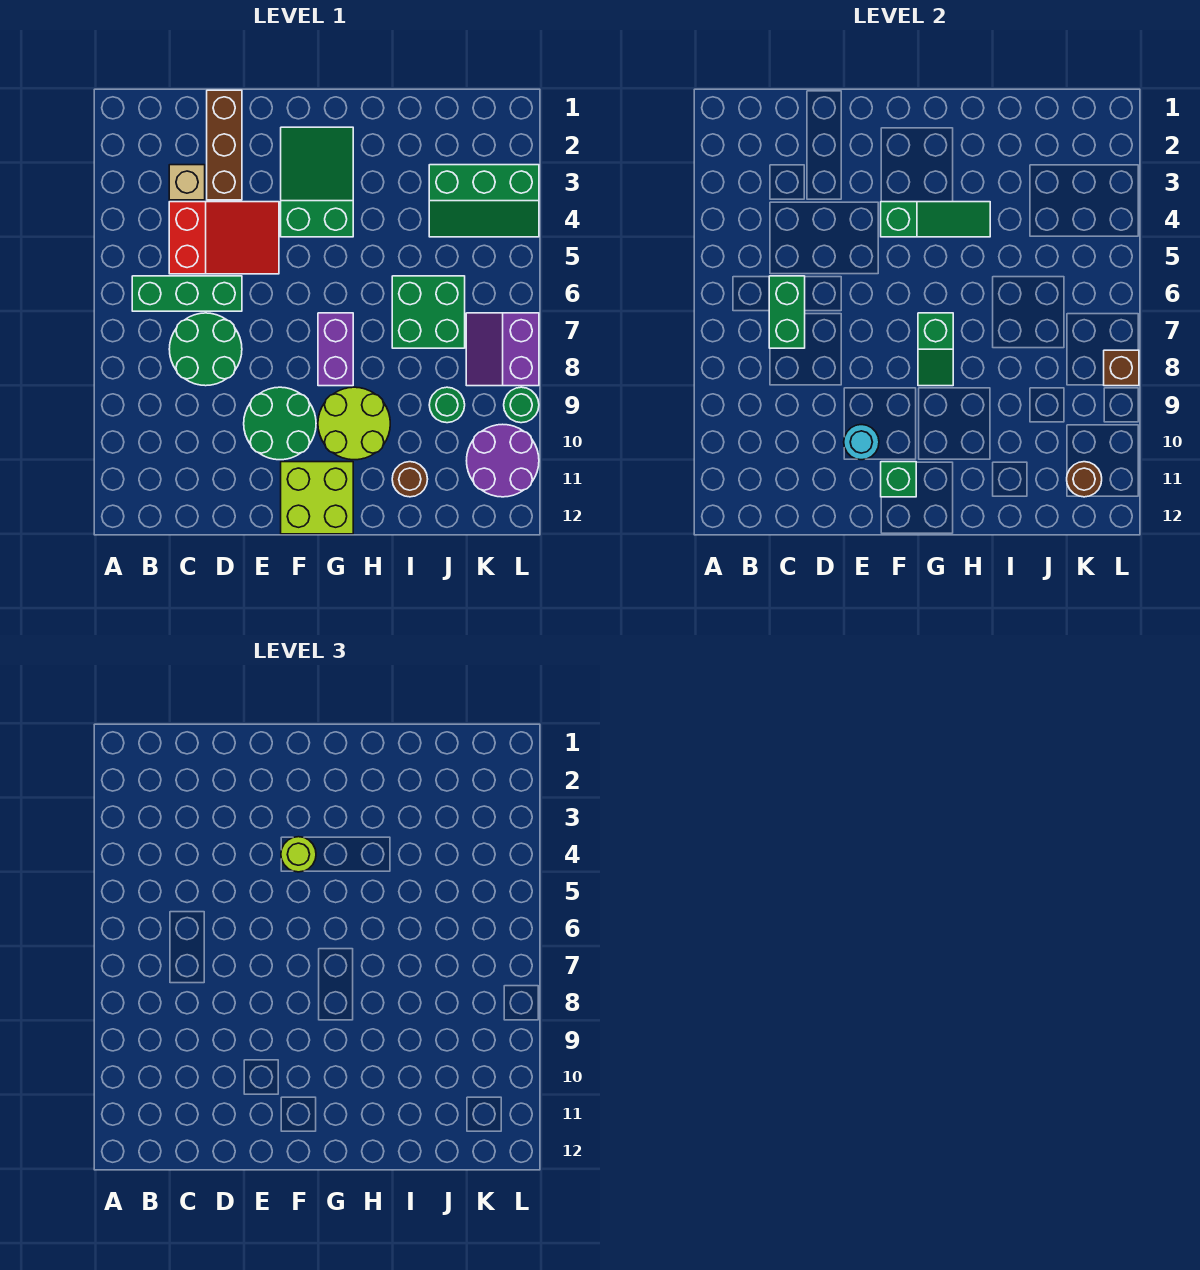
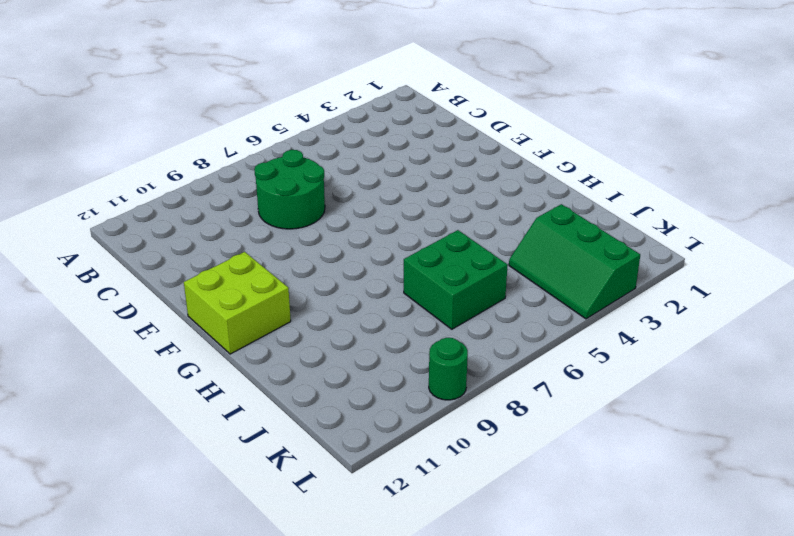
none -> green brick B6:D6 level 1
none -> tan brick C3 level 1
none -> red slope C4:E5 level 1 top C

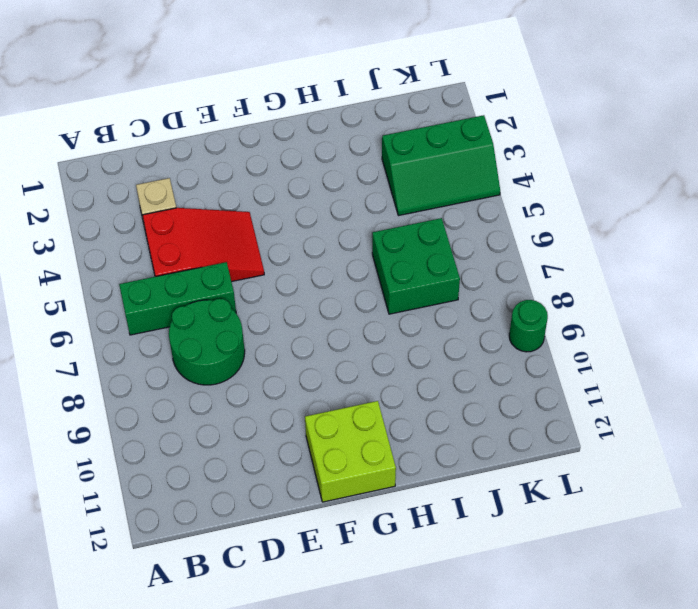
none -> brown brick D1:D3 level 1
none -> green round brick E9:F10 level 1
none -> green slope F2:G4 level 1 top 4

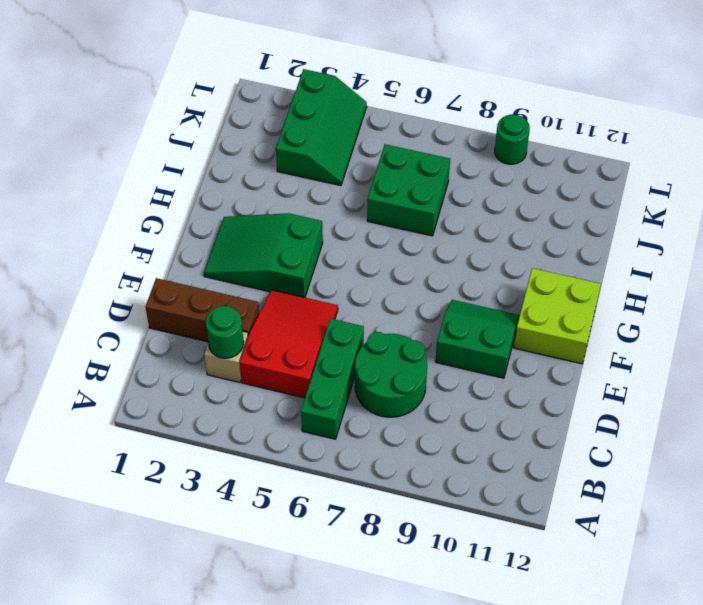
green round brick C3 level 2 -> green round brick J9 level 1
green slope E9:F10 level 1 top E -> green round brick E9:F10 level 1
none -> purple brick G7:G8 level 1
none -> lime round brick G9:H10 level 1
none -> brown round brick I11 level 1

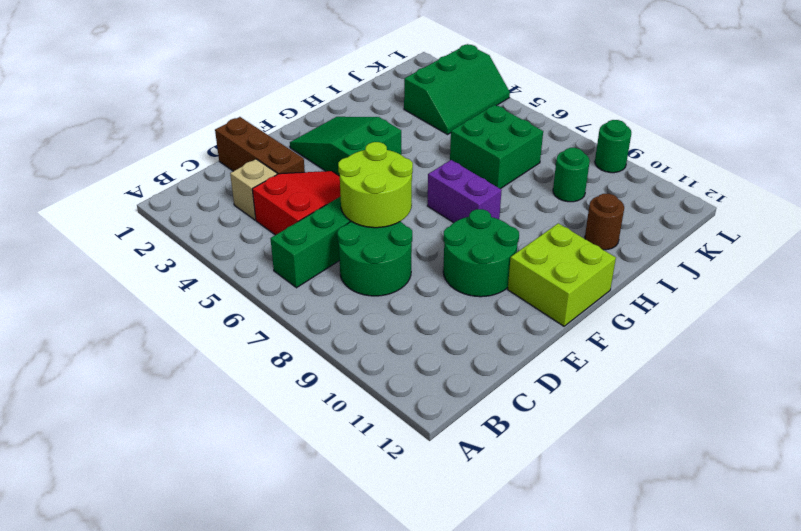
lime round brick D6:E7 level 2 -> lime round brick G9:H10 level 1
none -> purple slope K7:L8 level 1 top L
none -> purple round brick K10:L11 level 1
none -> green brick C6:C7 level 2

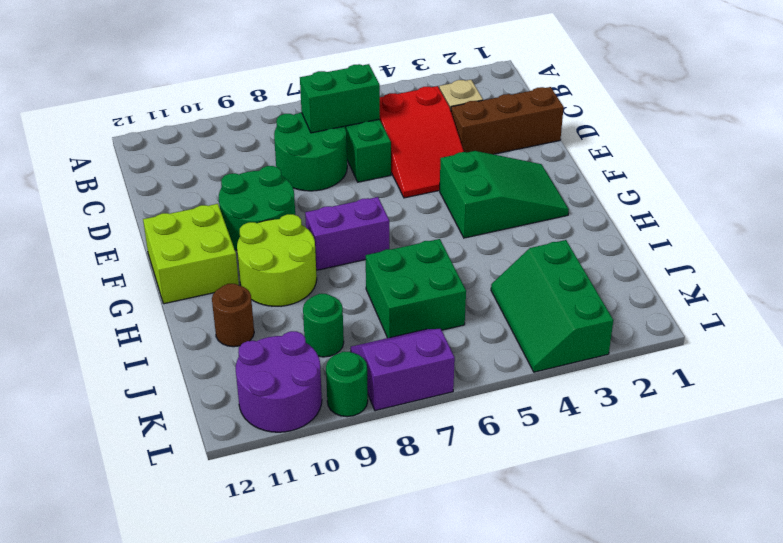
none -> cyan round brick E10 level 2
none -> green slope F4:H4 level 2 top F
none -> green brick F11 level 2

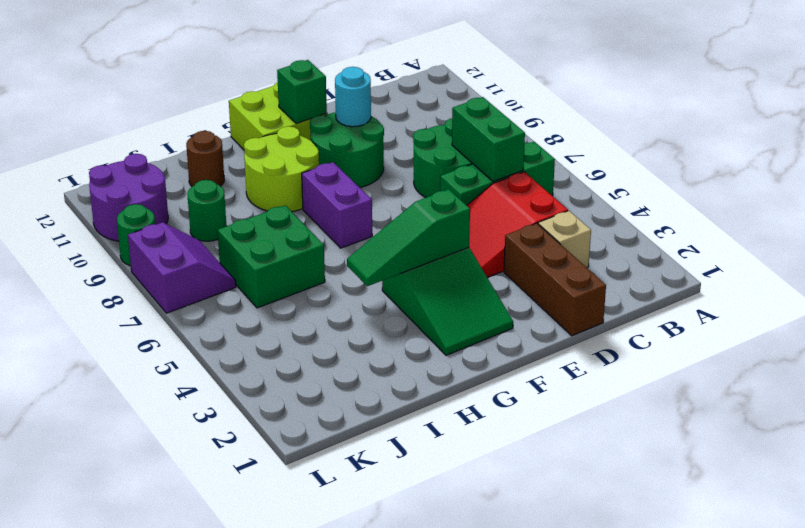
none -> green slope J3:L4 level 1 top 3
none -> green slope G7:G8 level 2 top 7
none -> brown round brick K11 level 2

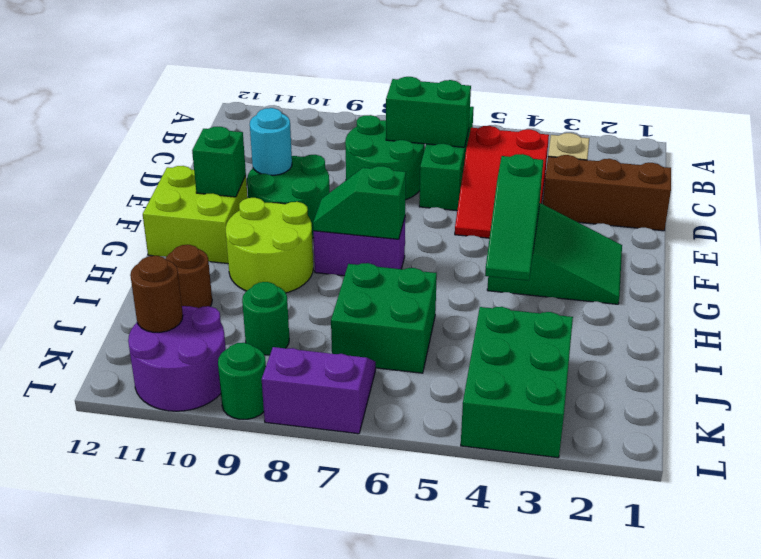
green brick J3:L4 level 1 -> green slope J3:L4 level 1 top 3
none -> brown brick L8 level 2
none -> lime round brick F4 level 3

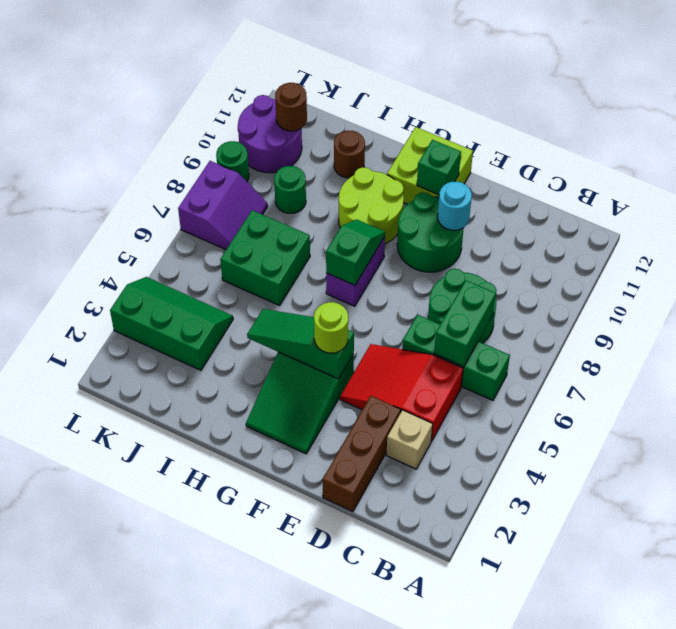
none -> brown brick L8 level 2

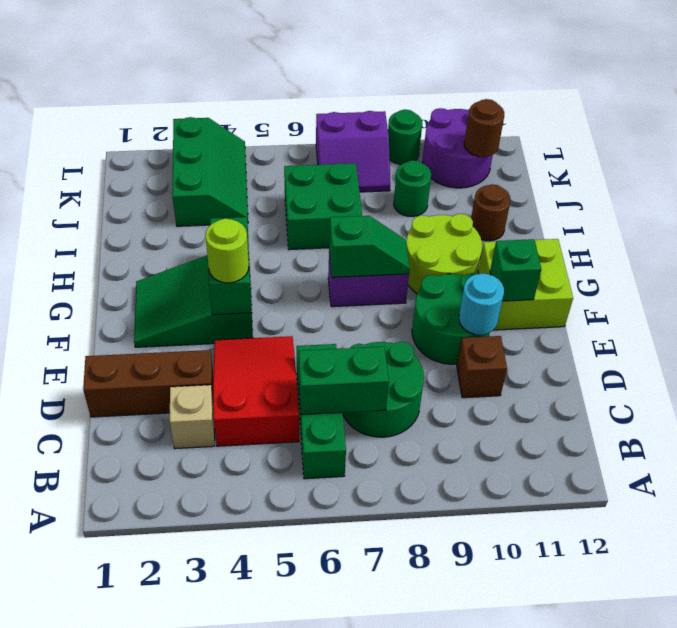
brown brick D10 level 1 -> brown brick L8 level 2

